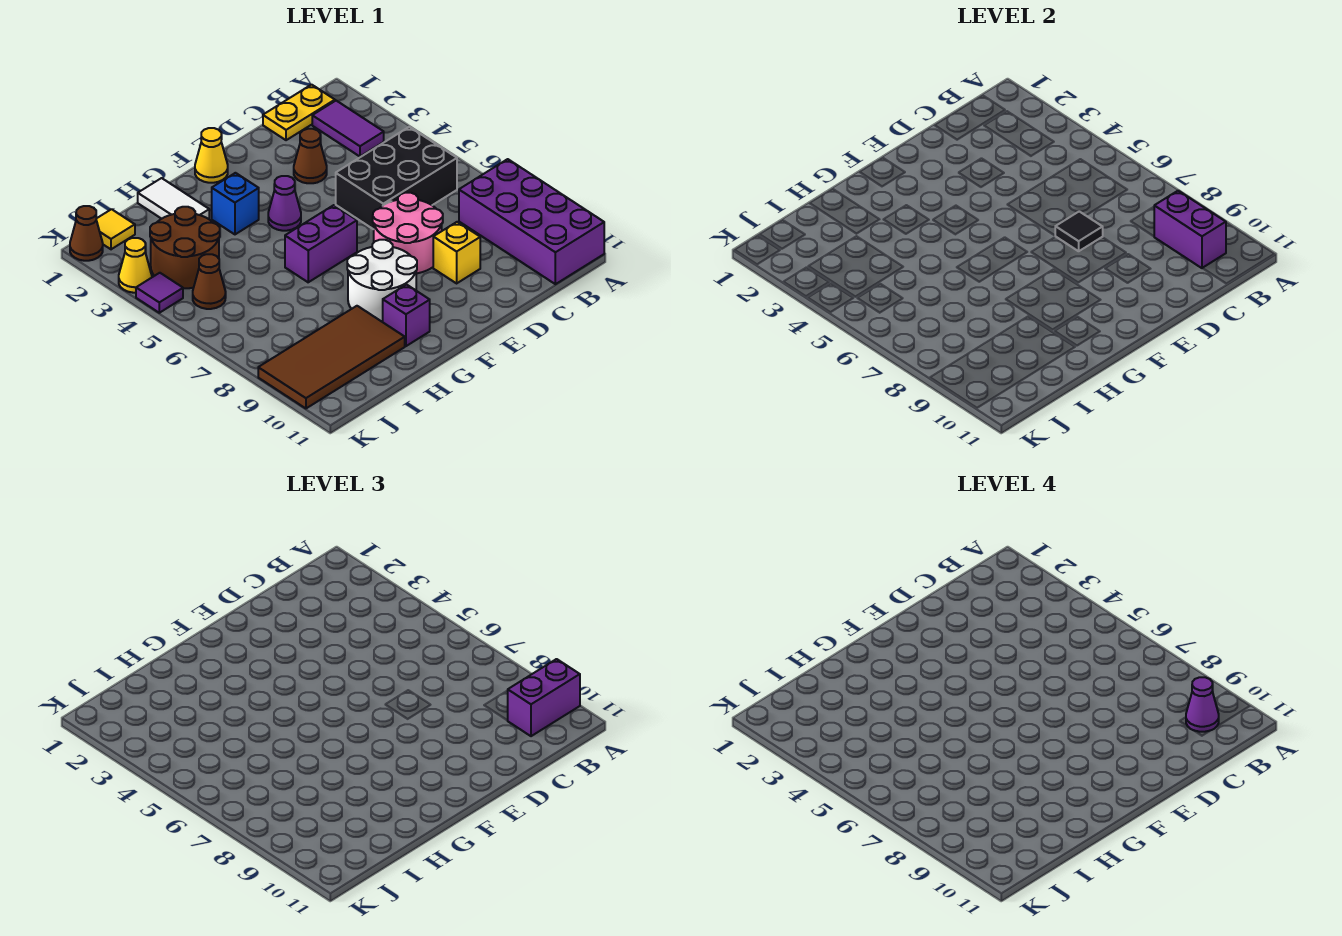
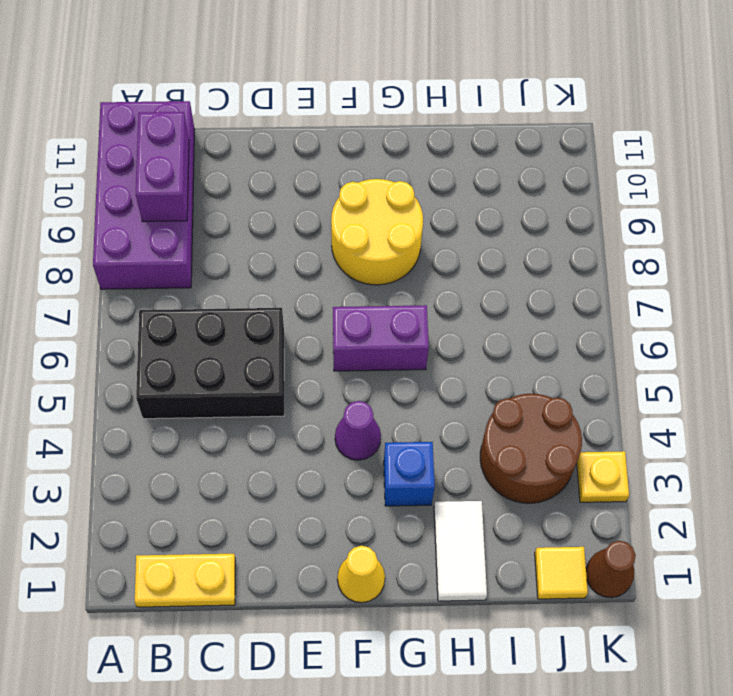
yellow round brick F8:G9 level 1 -> white round brick F8:G9 level 1
yellow plate K3 level 1 -> yellow cone K3 level 1
none -> purple tile B2:B3 level 1
none -> brown cone D3 level 1
none -> pink round brick D7:E8 level 1

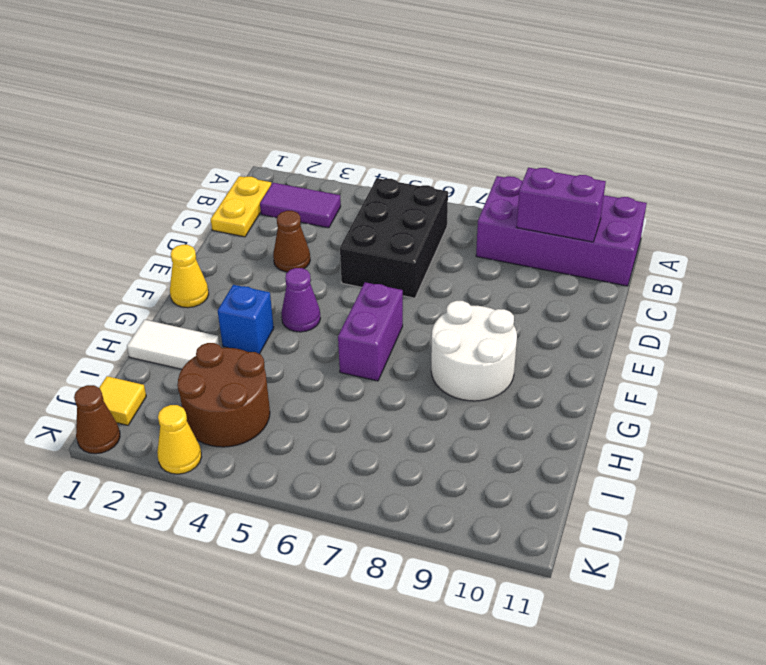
none -> pink round brick D7:E8 level 1
none -> yellow brick D9 level 1
none -> purple brick G10 level 1

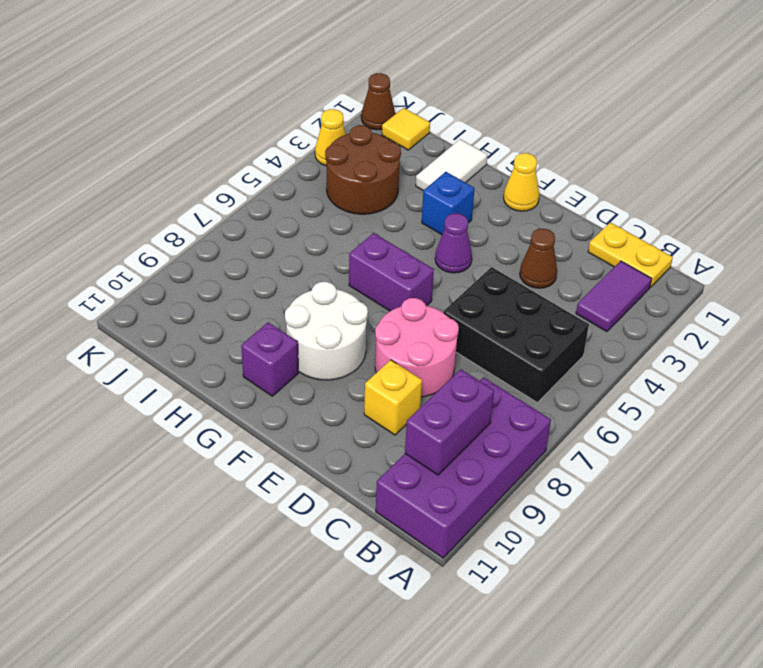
none -> brown tile H9:K10 level 1
none -> brown cone J5 level 1
none -> purple tile K4 level 1

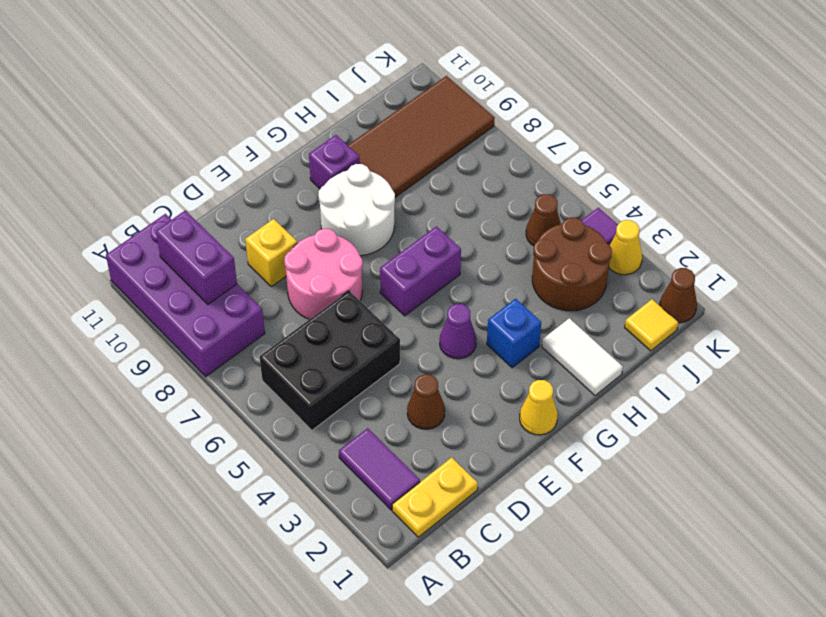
none -> black tile D7 level 2
none -> purple brick A10:B10 level 3
none -> purple cone B10 level 4

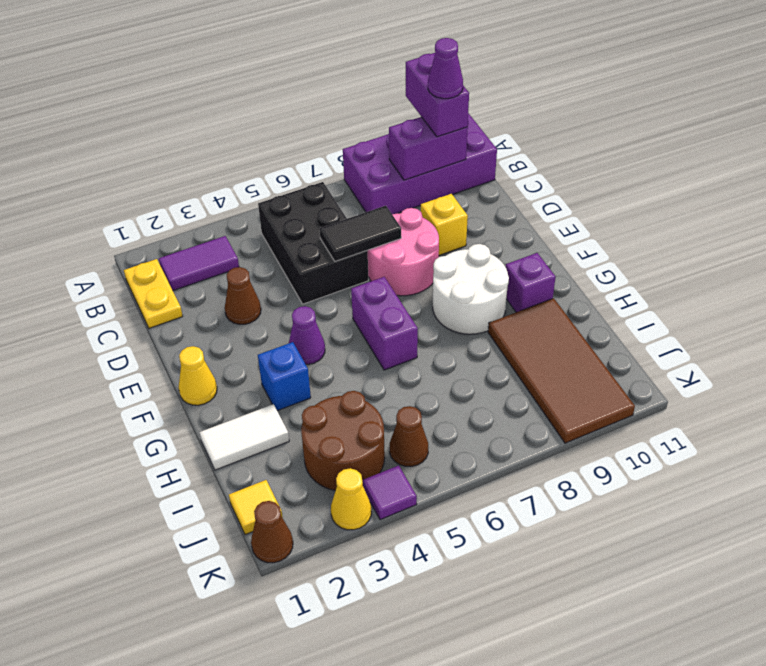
black tile D6:D7 level 2 -> black tile D7 level 2

